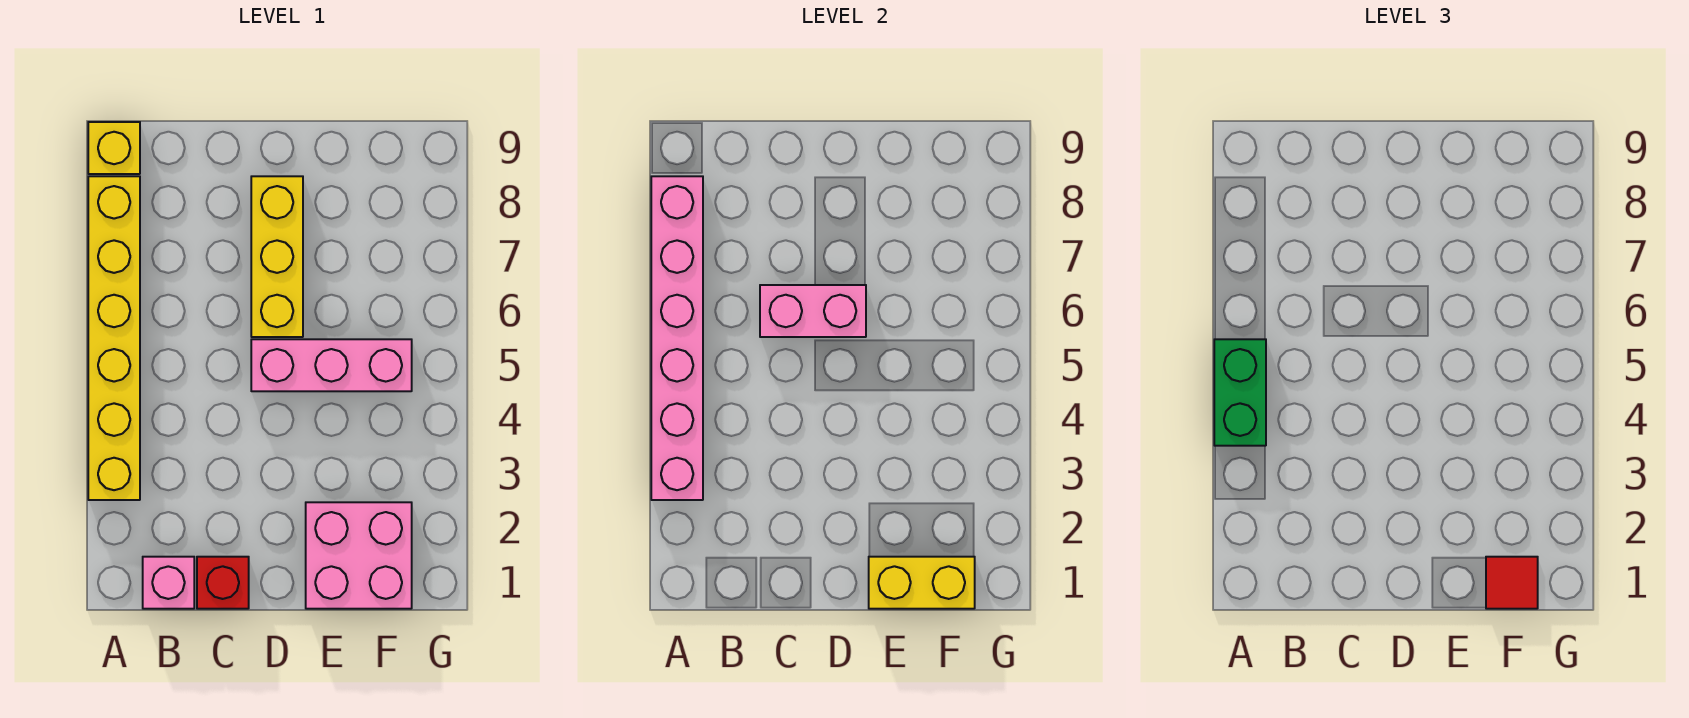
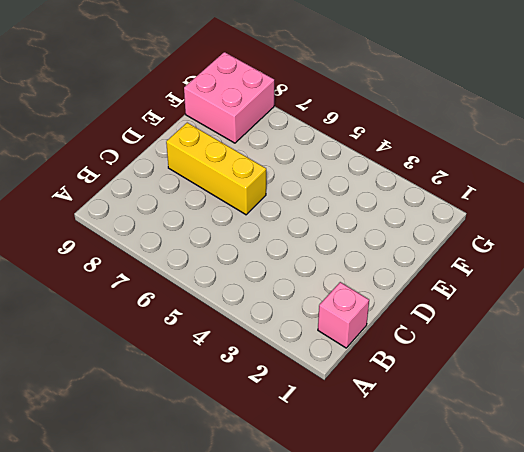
pink brick F8:G9 level 1 -> pink brick E1:F2 level 1
none -> yellow brick A3:A8 level 1
none -> yellow brick A9 level 1
none -> red brick C1 level 1

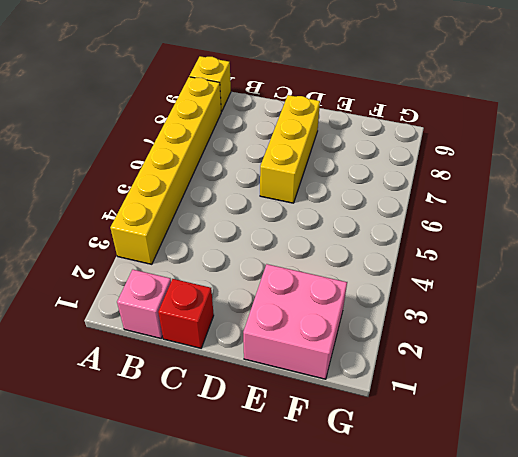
none -> pink brick D5:F5 level 1
none -> pink brick A3:A8 level 2
none -> pink brick C6:D6 level 2

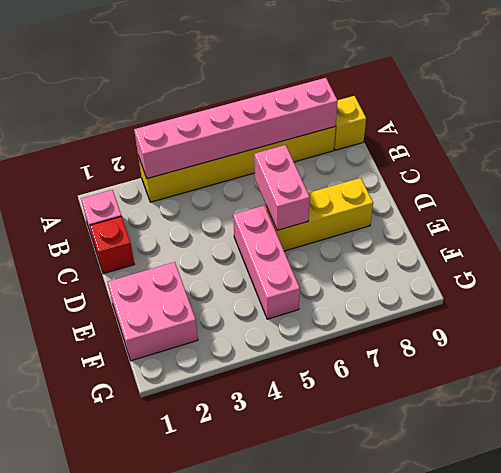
none -> yellow brick E1:F1 level 2
none -> green brick A4:A5 level 3
none -> red tile F1 level 3

